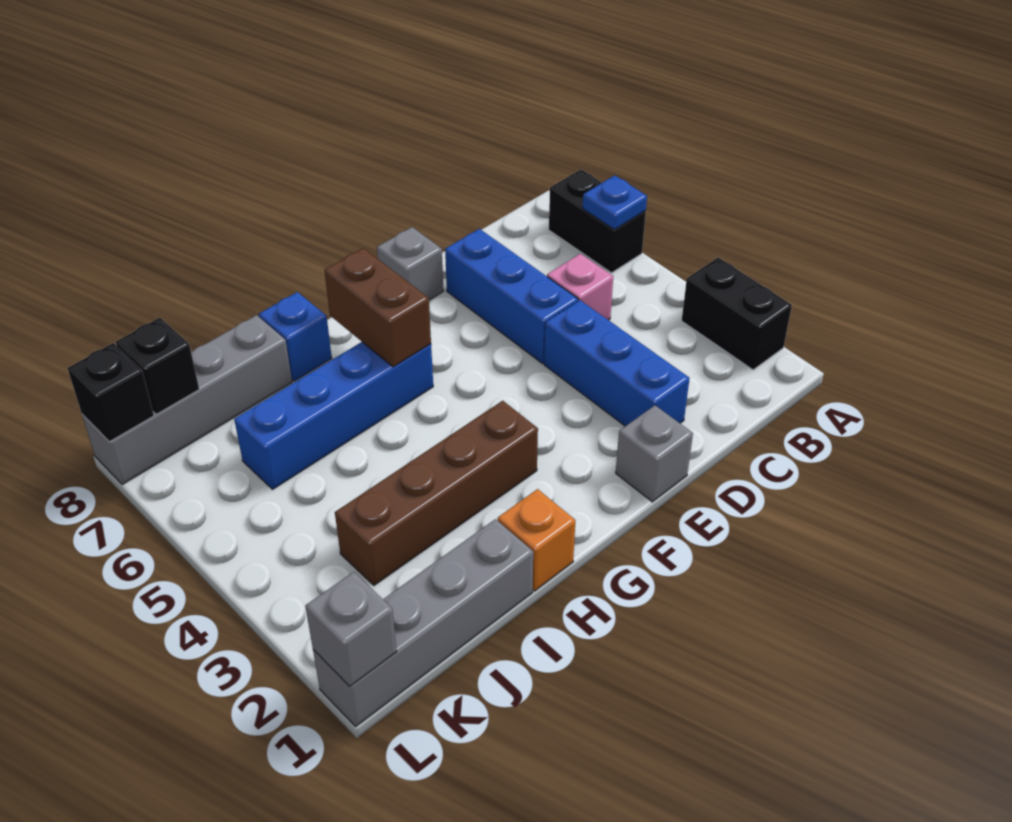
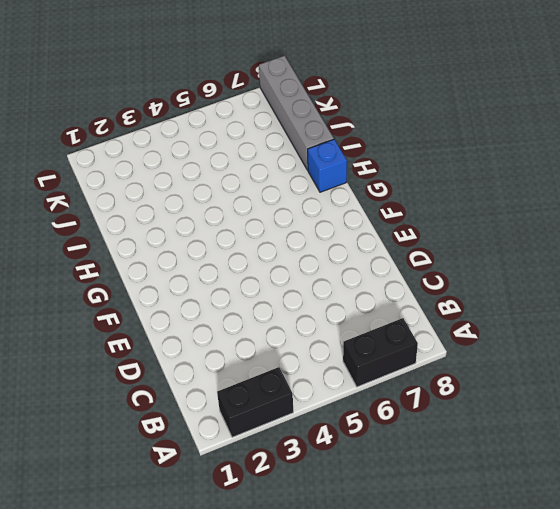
none -> pink brick C5 level 1
none -> blue brick D2:D4 level 1
none -> blue brick D5:D7 level 1

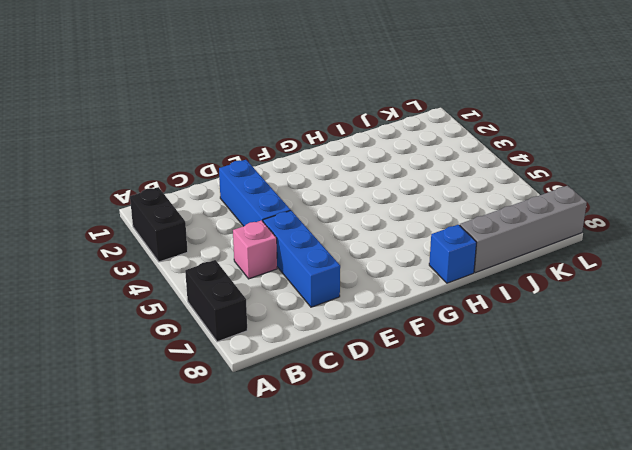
none -> grey brick E1 level 1
none -> grey brick E8 level 1
none -> brown brick G3:J3 level 1

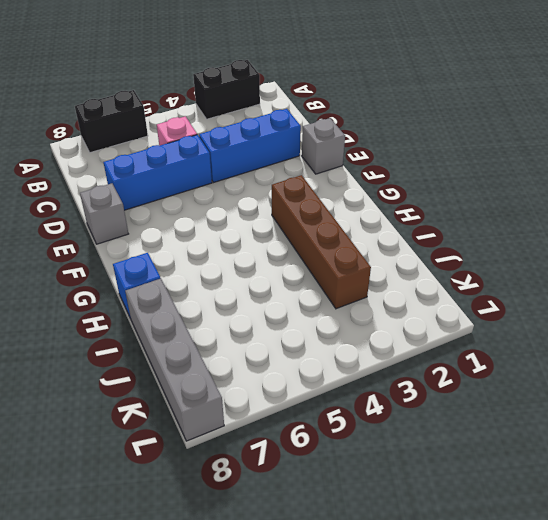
none -> blue brick G6:J6 level 1
none -> orange brick H1 level 1
none -> grey brick I1:L1 level 1

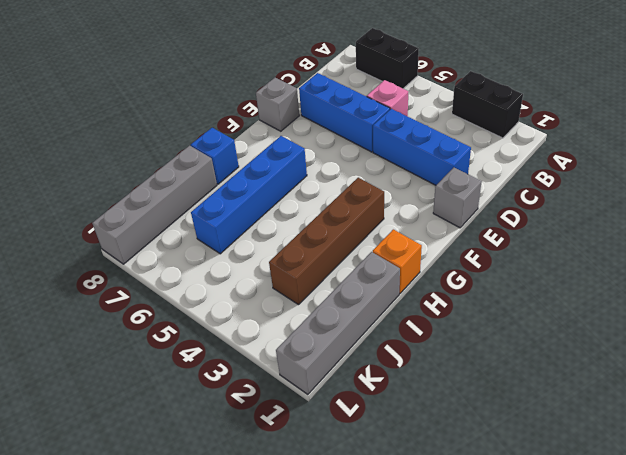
none -> blue plate A6 level 2
none -> brown brick G6:G7 level 2
none -> black brick K8 level 2

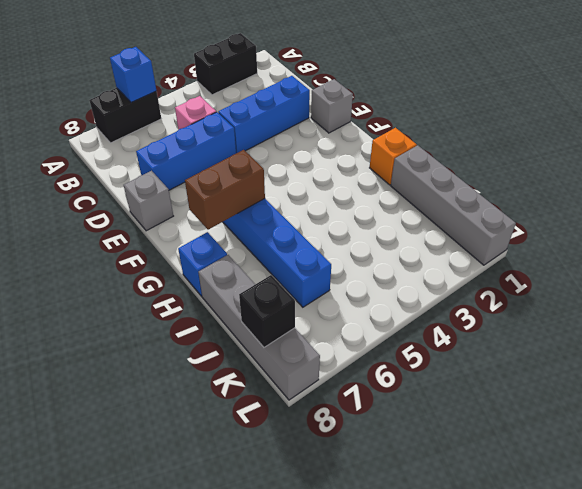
blue brick A6 level 2 -> blue plate A6 level 2
none -> brown brick G3:J3 level 1
none -> grey brick L1 level 2
none -> black brick L8 level 2

